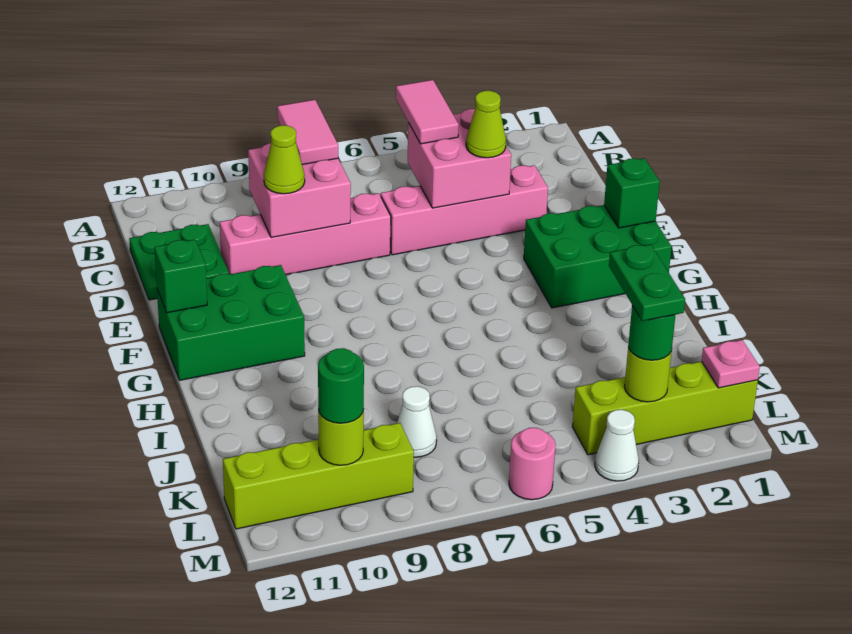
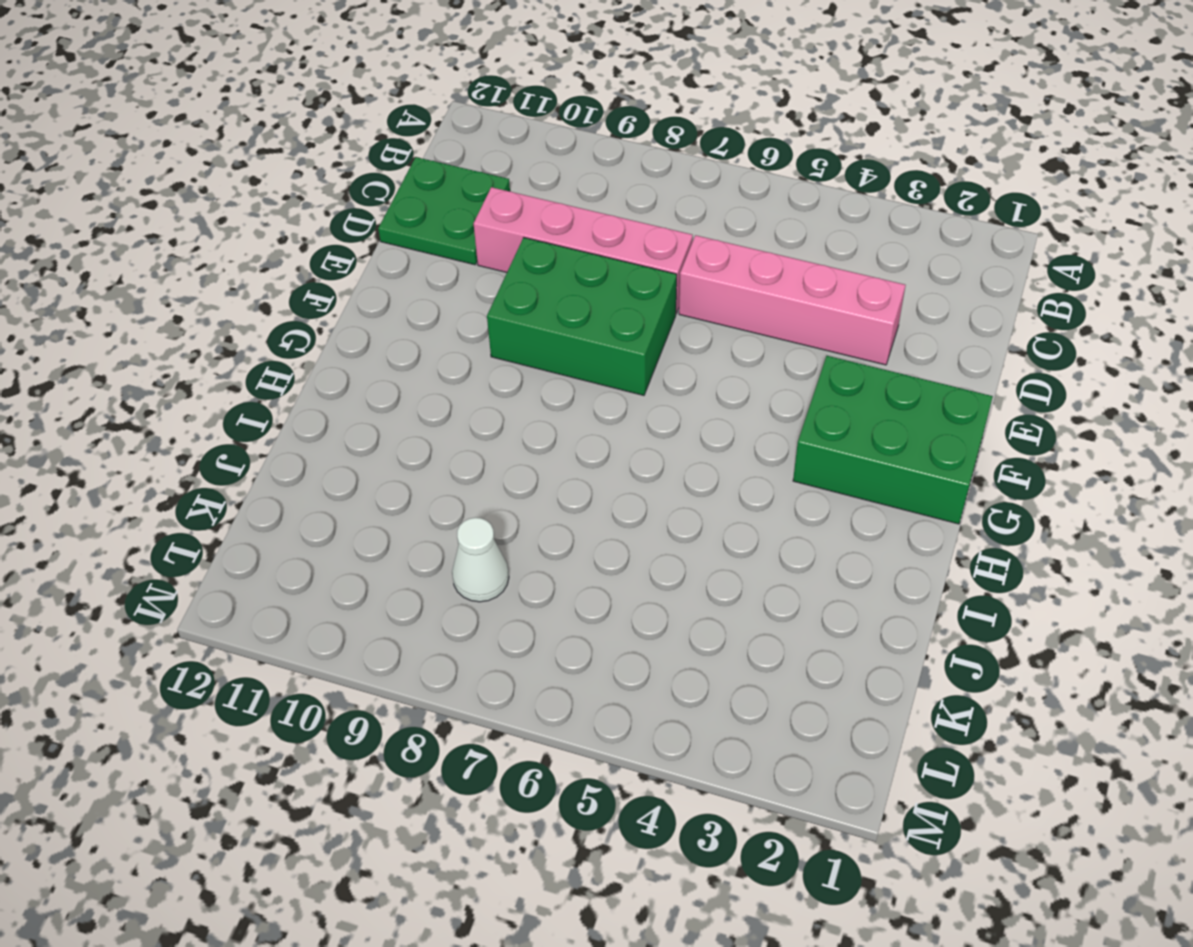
green brick E7:F9 level 1 -> green brick F10:G12 level 1
none -> lime brick L1:L4 level 1
none -> lime brick L9:L12 level 1
none -> white cone M4 level 1

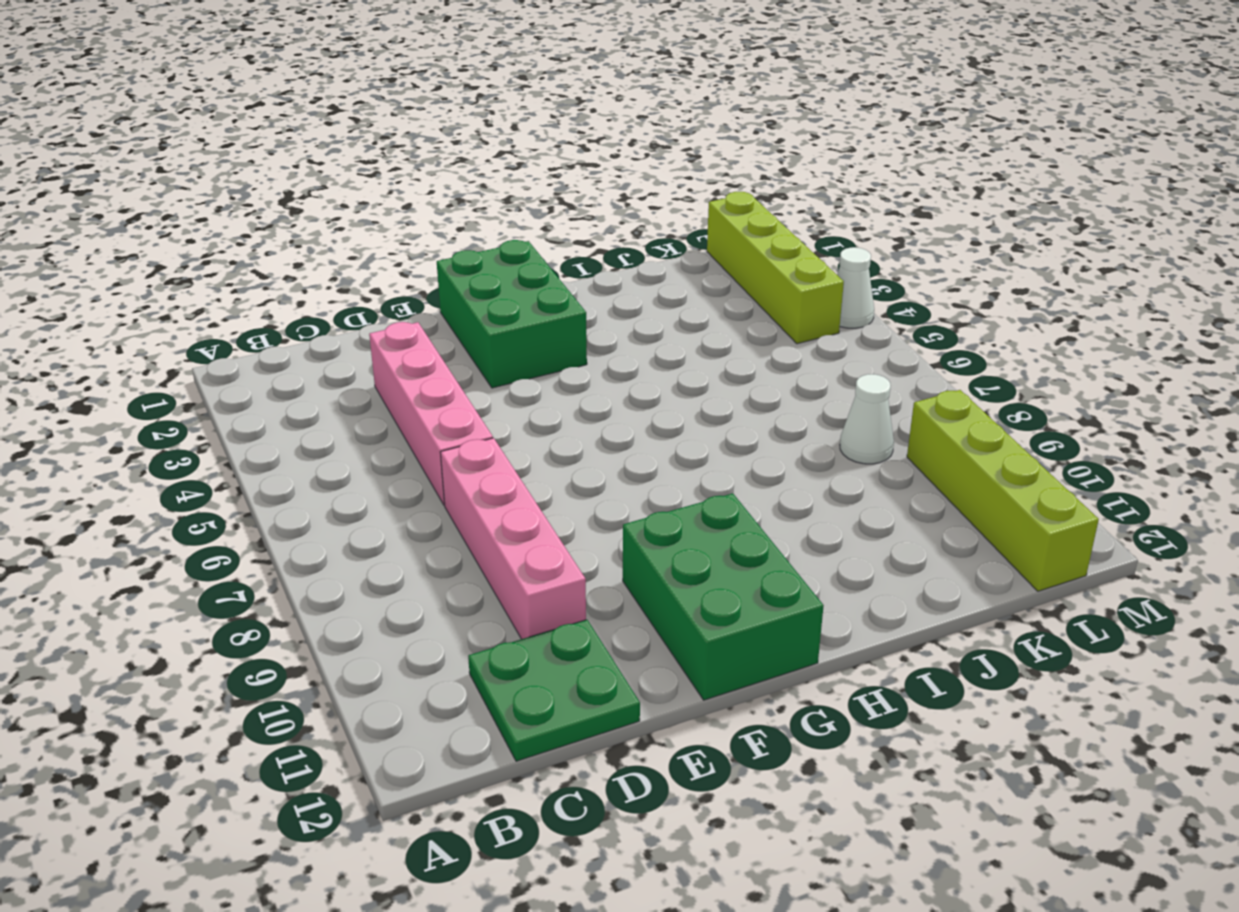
none -> pink round brick M6 level 1
none -> pink brick C4:D5 level 2
none -> pink brick C8:D9 level 2

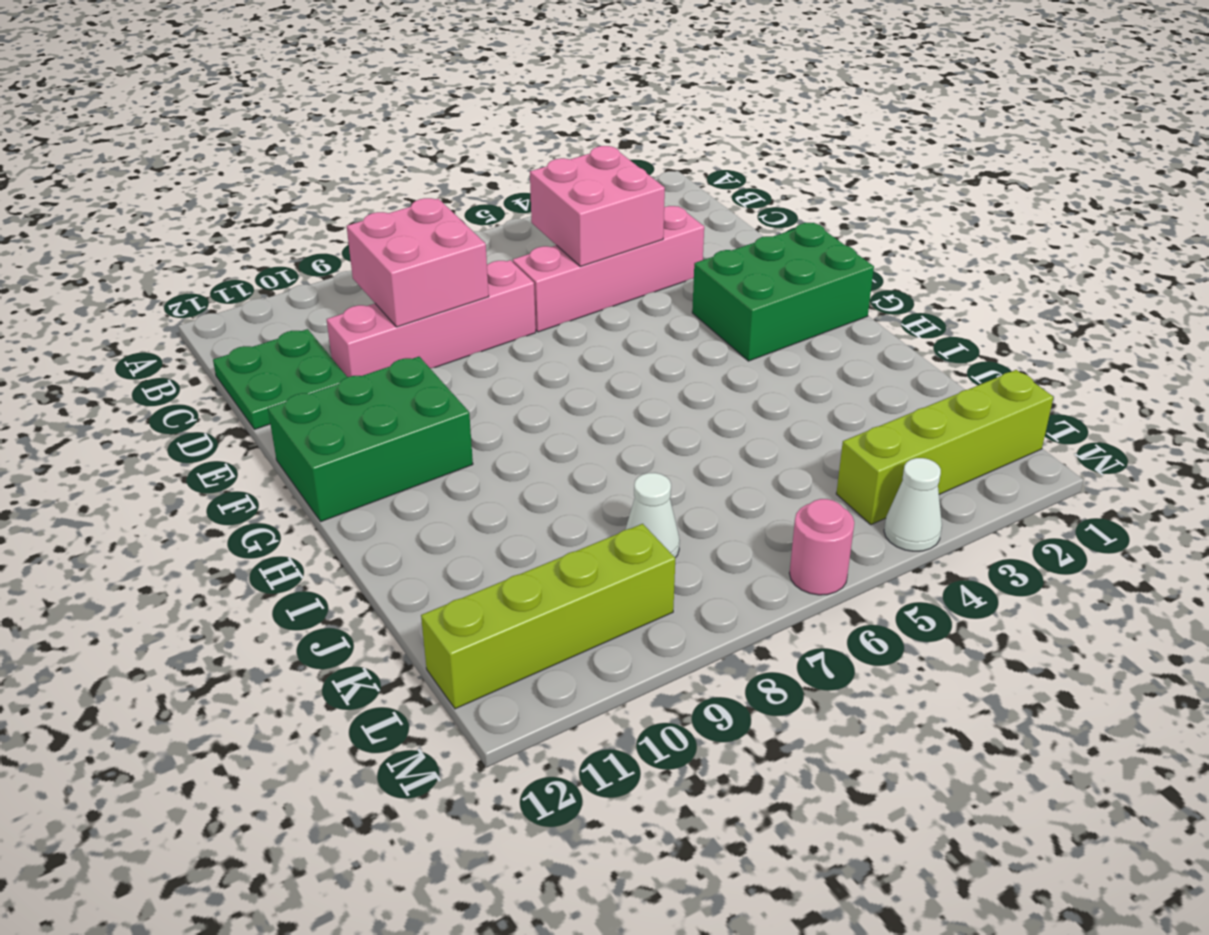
none -> green brick F1 level 2
none -> green brick F12 level 2
none -> pink plate L1 level 2

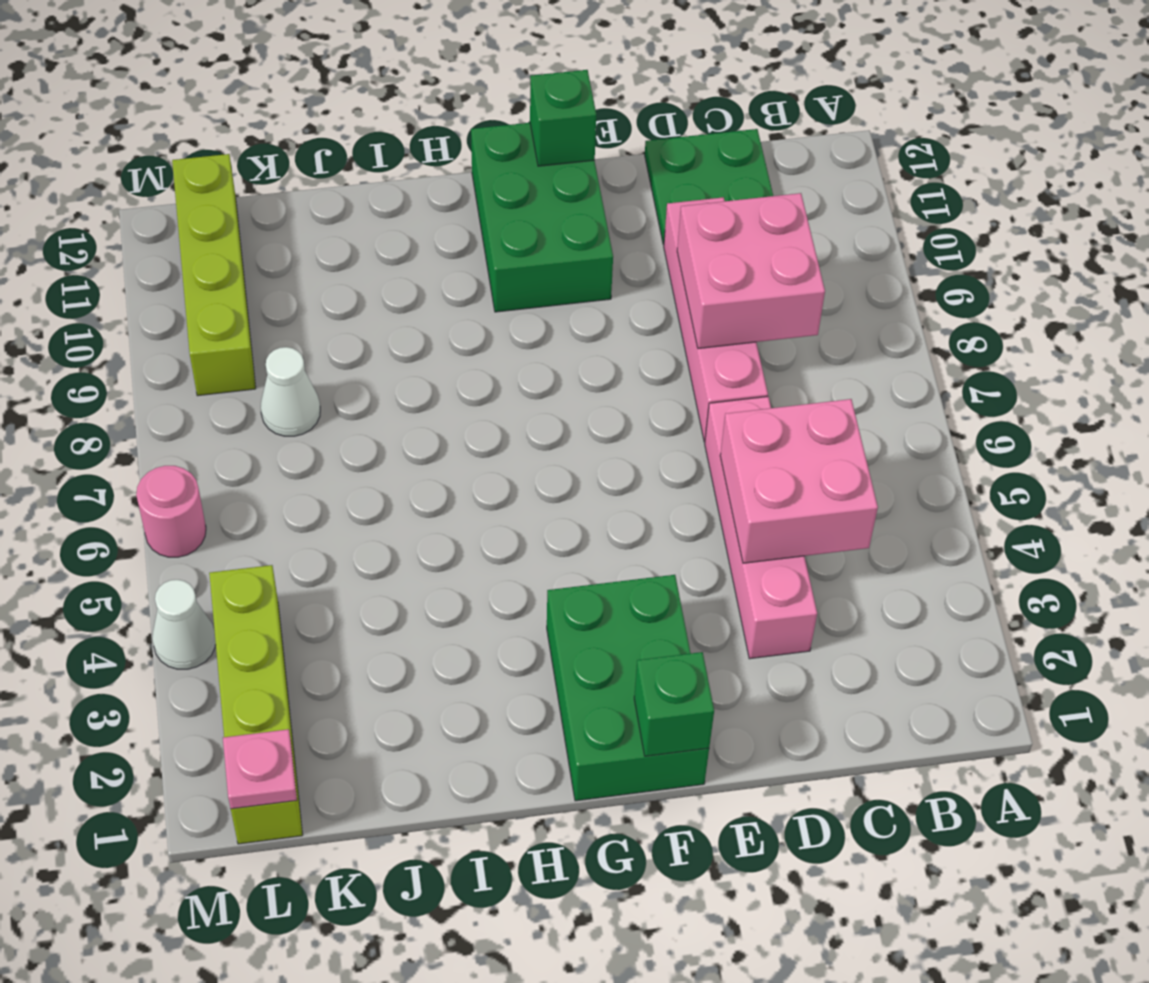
none -> lime round brick L3 level 2
none -> lime round brick L10 level 2
none -> pink tile B5:C5 level 3

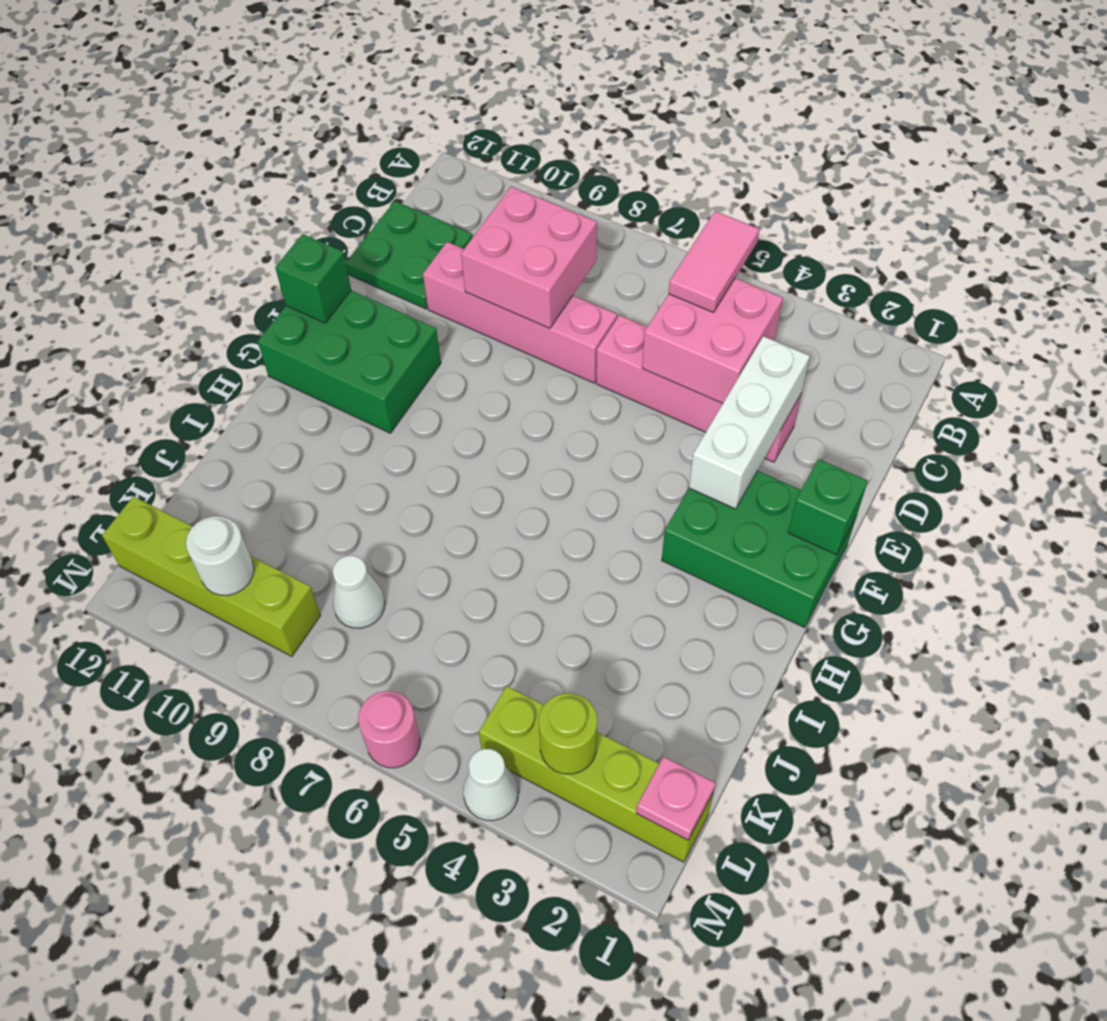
white brick D3:F3 level 2 -> none
white round brick L10 level 2 -> lime round brick L10 level 2
none -> pink tile B8:C8 level 3
none -> lime cone D4 level 3
none -> lime cone D9 level 3

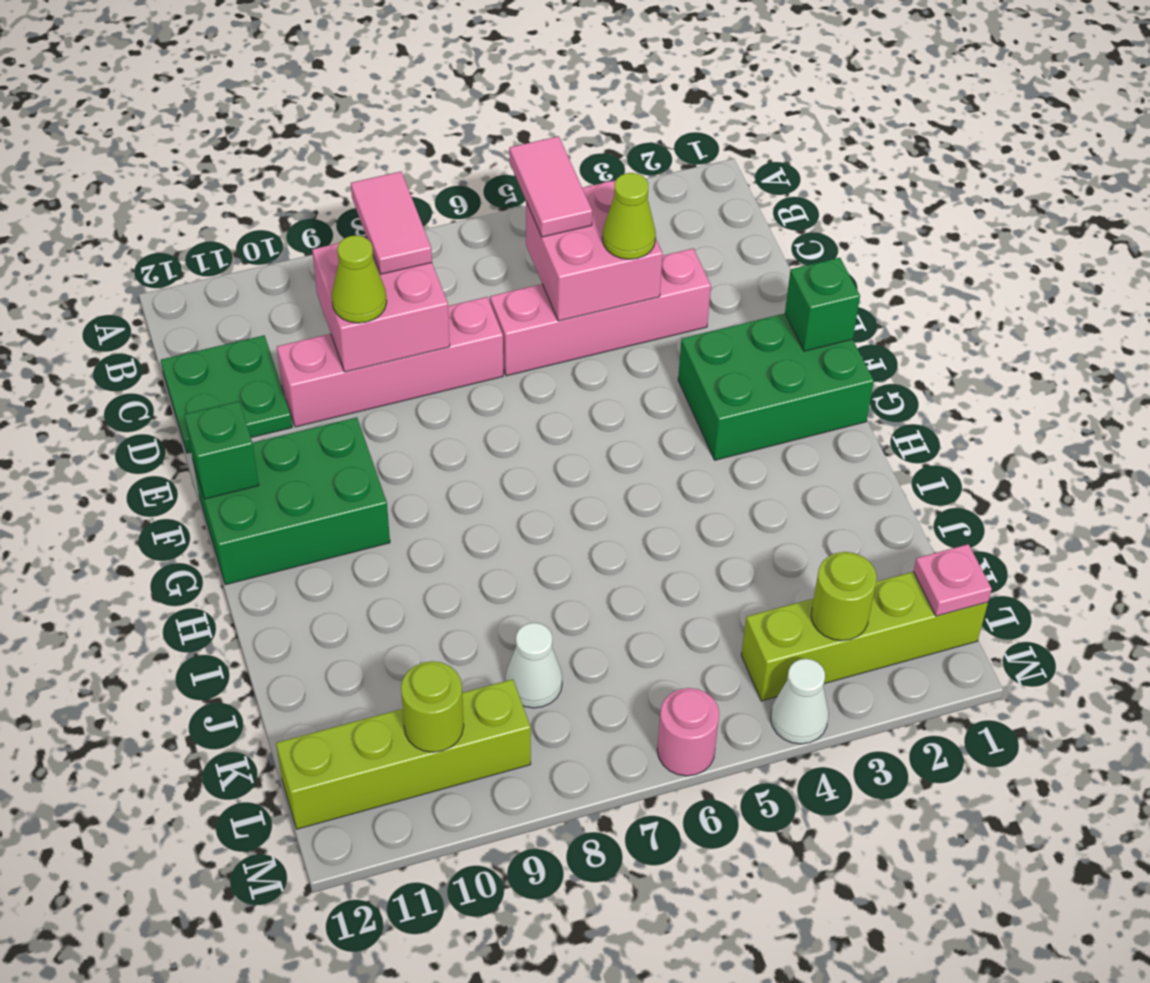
none -> green round brick L3 level 3
none -> green round brick L10 level 3
none -> green plate K3:L3 level 4

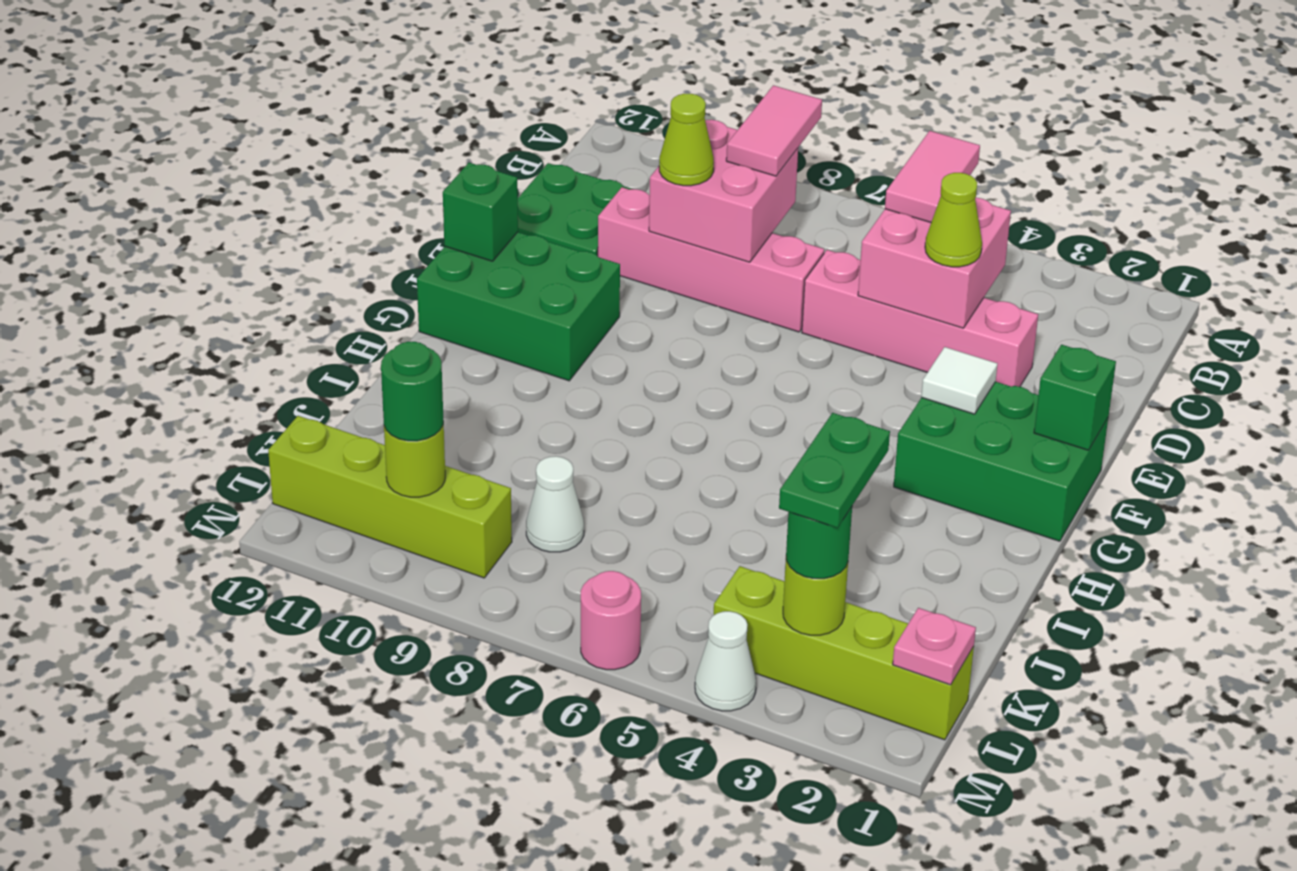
white tile F3 level 2 -> none

